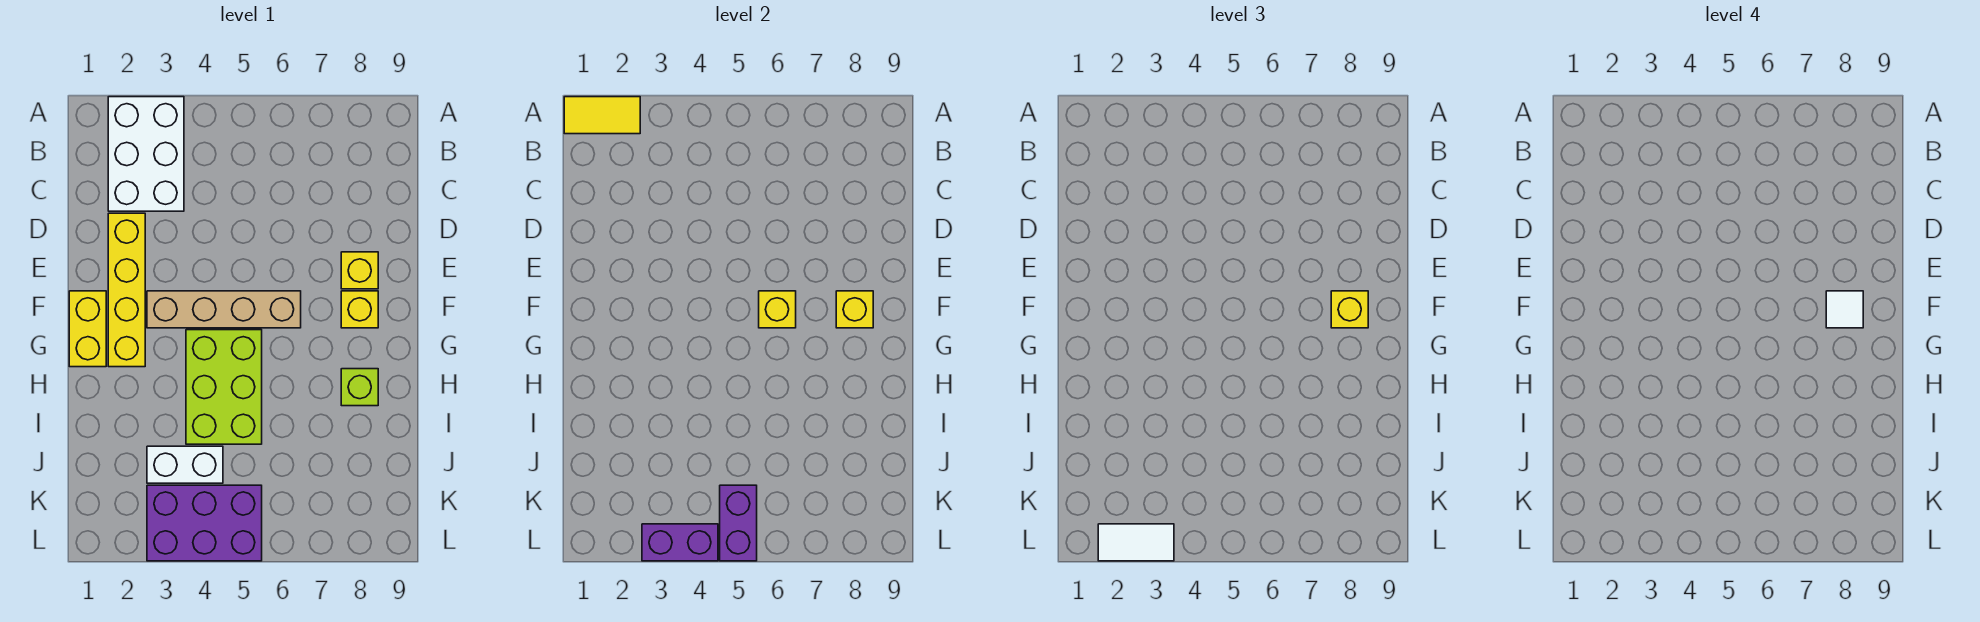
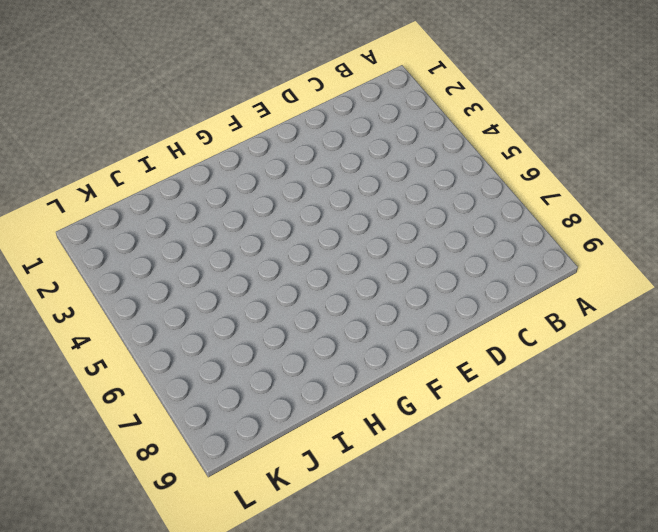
none -> white brick A2:C3 level 1
none -> yellow brick D2:G2 level 1
none -> yellow brick E8 level 1

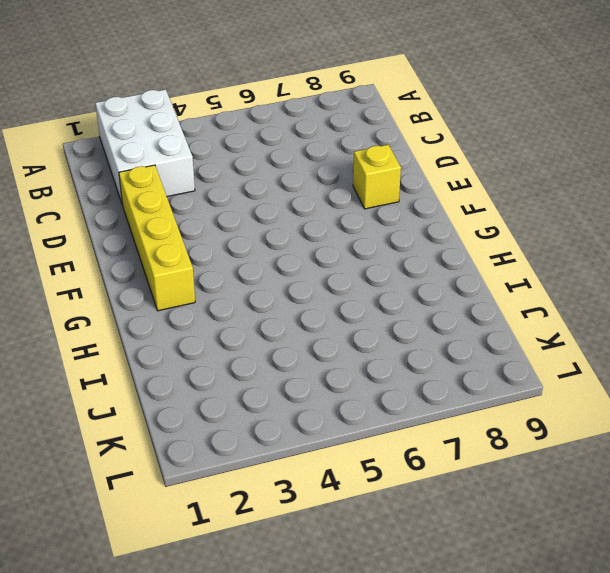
none -> yellow brick F1:G1 level 1
none -> tan brick F3:F6 level 1
none -> yellow brick F8 level 1

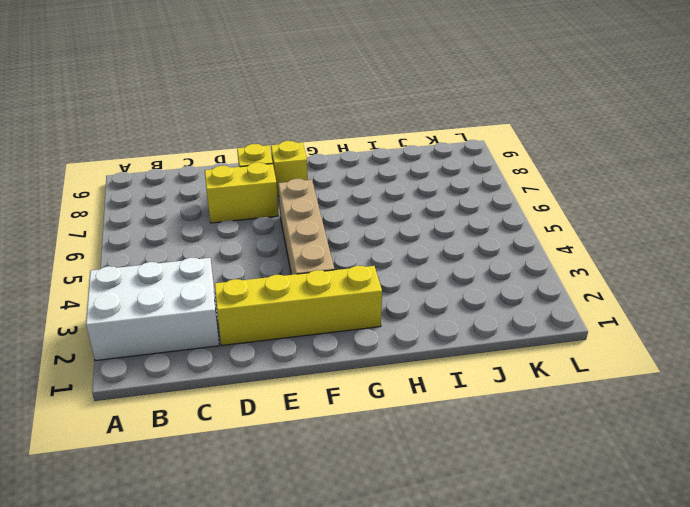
yellow brick D7:E7 level 1 -> yellow brick F1:G1 level 1
none -> lime brick G4:I5 level 1
none -> lime brick H8 level 1
none -> white brick J3:J4 level 1

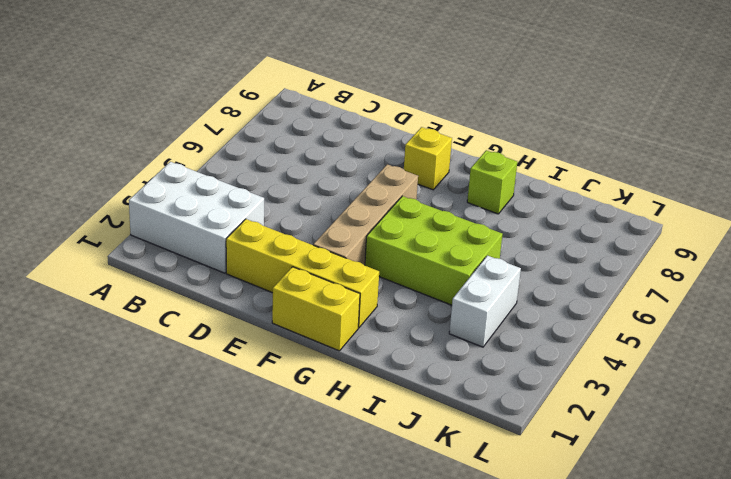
none -> yellow brick E8 level 1
none -> purple brick K3:L5 level 1
none -> yellow tile A1:A2 level 2

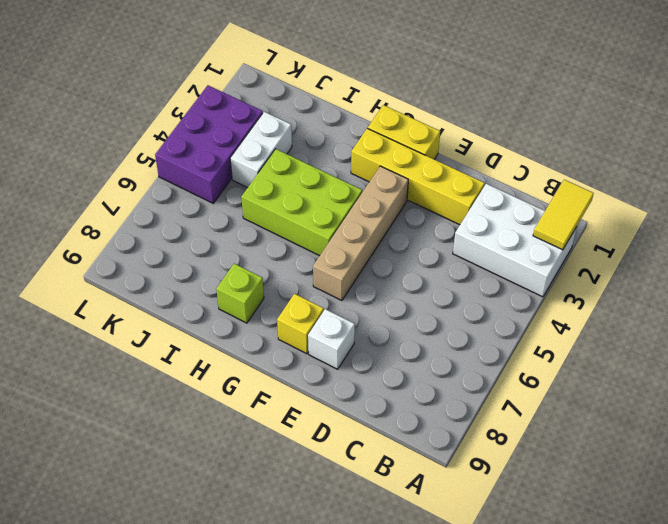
white brick E8 level 1 -> yellow brick E8 level 1
none -> yellow brick F6 level 2
none -> yellow brick F8 level 2
none -> purple brick K5:L5 level 2

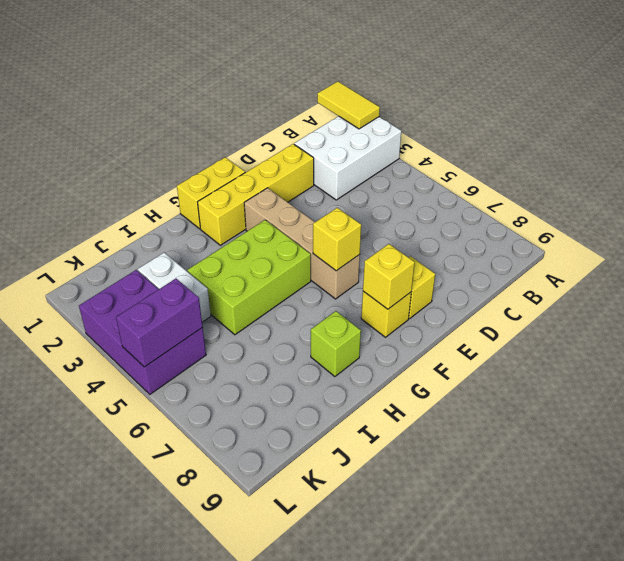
none -> purple brick L3:L4 level 2
none -> yellow brick F8 level 3
none -> white tile L2:L3 level 3

